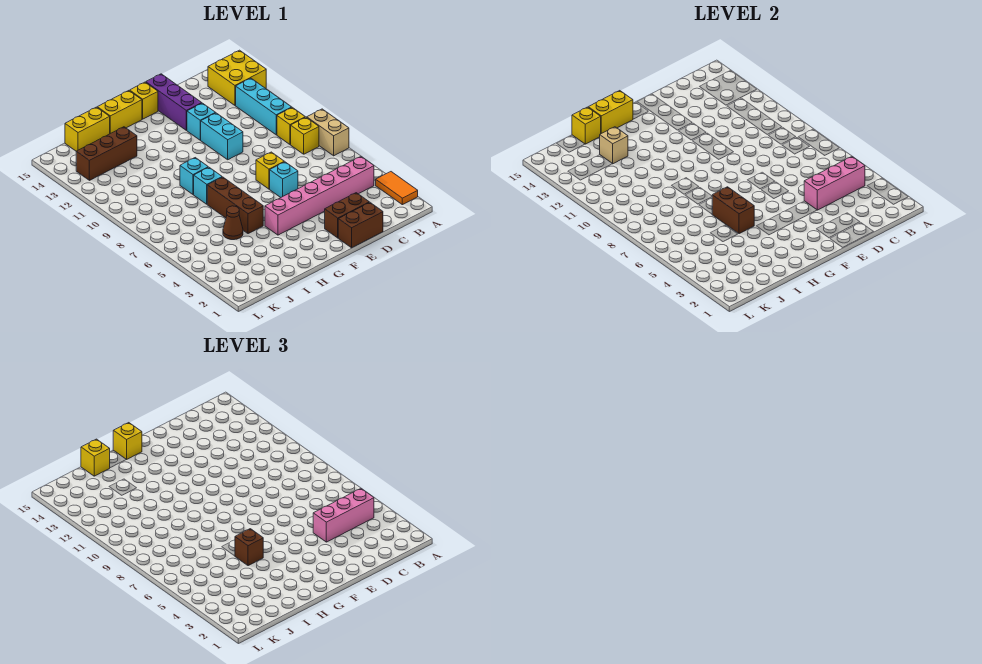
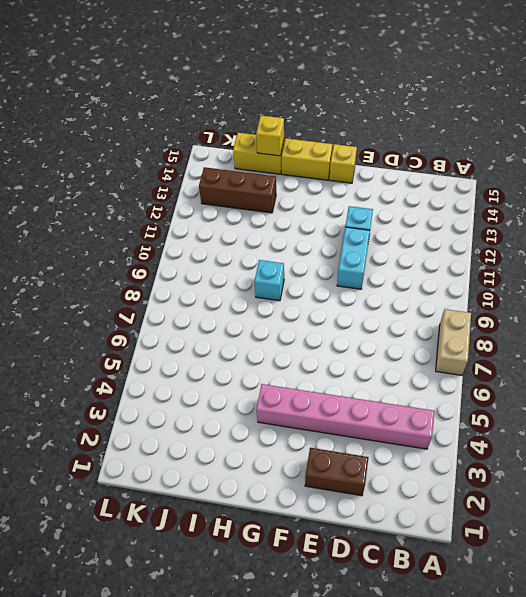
none -> orange tile A2:A3 level 1
none -> yellow brick A13:B14 level 1
none -> yellow brick B8 level 1
none -> yellow brick B9 level 1

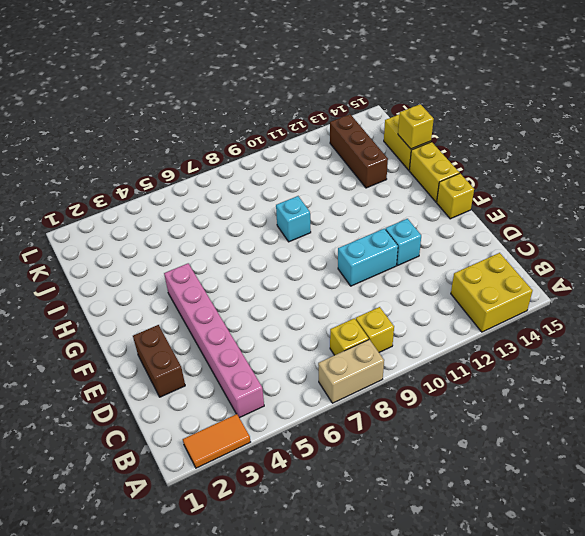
none -> cyan brick B10:B12 level 1
none -> brown brick D1:E1 level 1
none -> cyan brick E6 level 1
none -> yellow brick E7 level 1

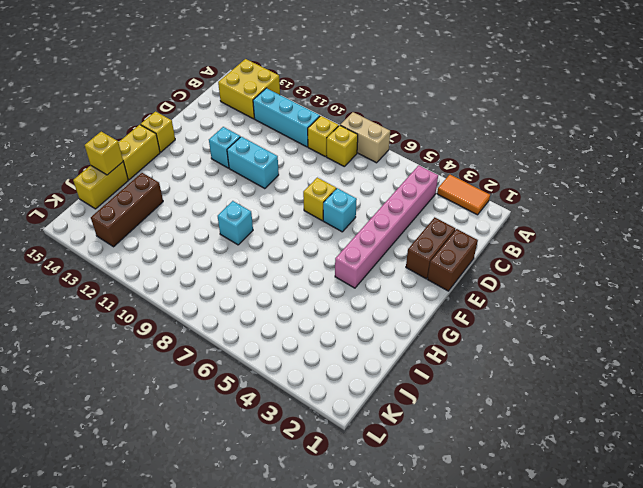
none -> purple brick E13:E15 level 1
none -> brown brick H5:H7 level 1
none -> cyan brick H8 level 1
none -> brown cone I5 level 1

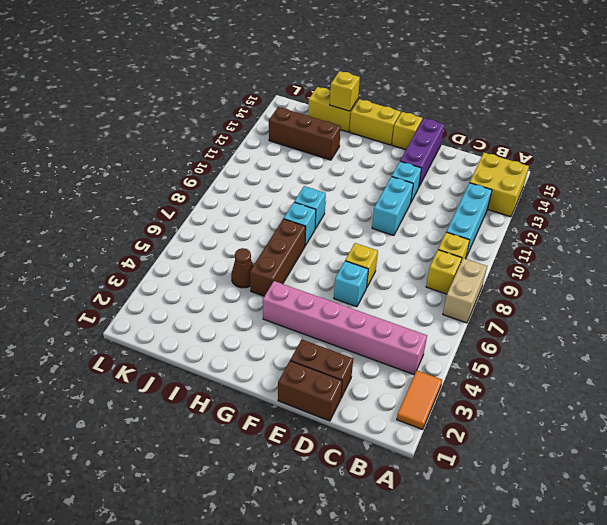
none -> pink brick B4:D4 level 2
none -> yellow brick G15:H15 level 2
none -> brown brick H5:H6 level 2
none -> tan brick I13 level 2

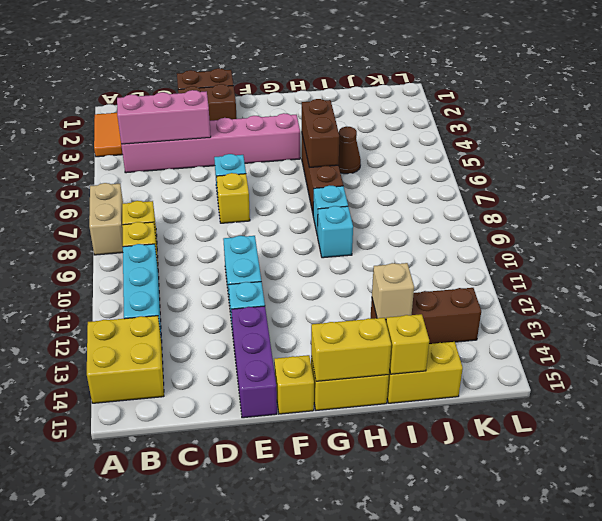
none -> pink brick B4:D4 level 3
none -> yellow brick G15 level 3
none -> brown brick H5 level 3
none -> yellow brick I15 level 3

